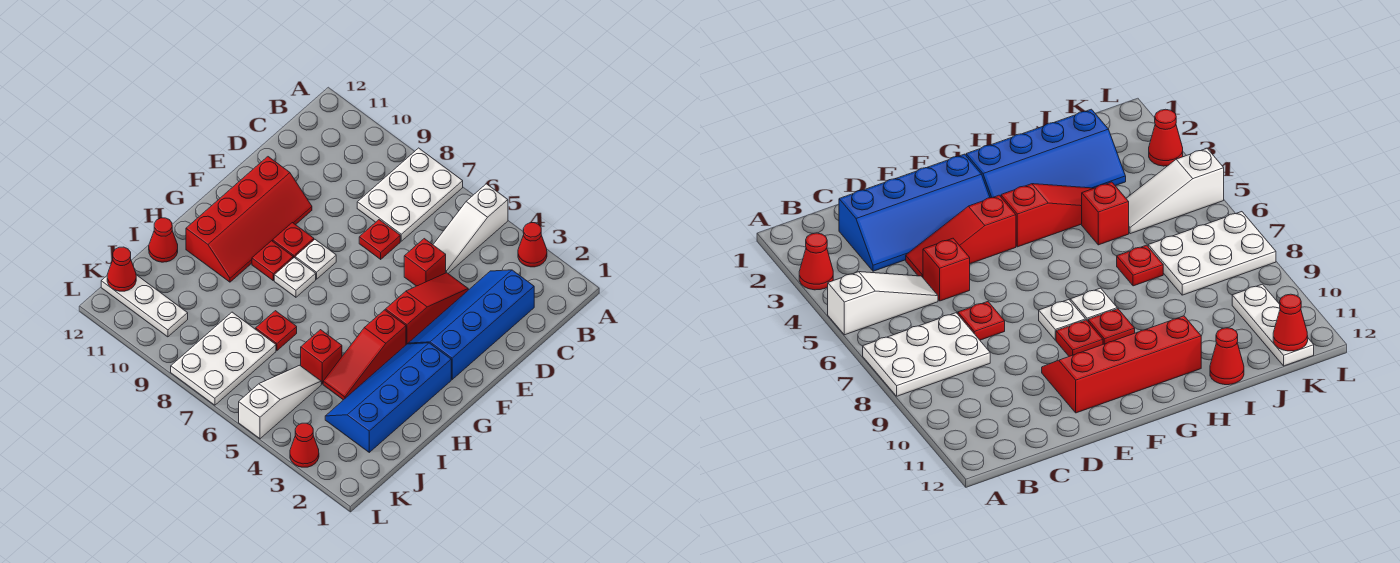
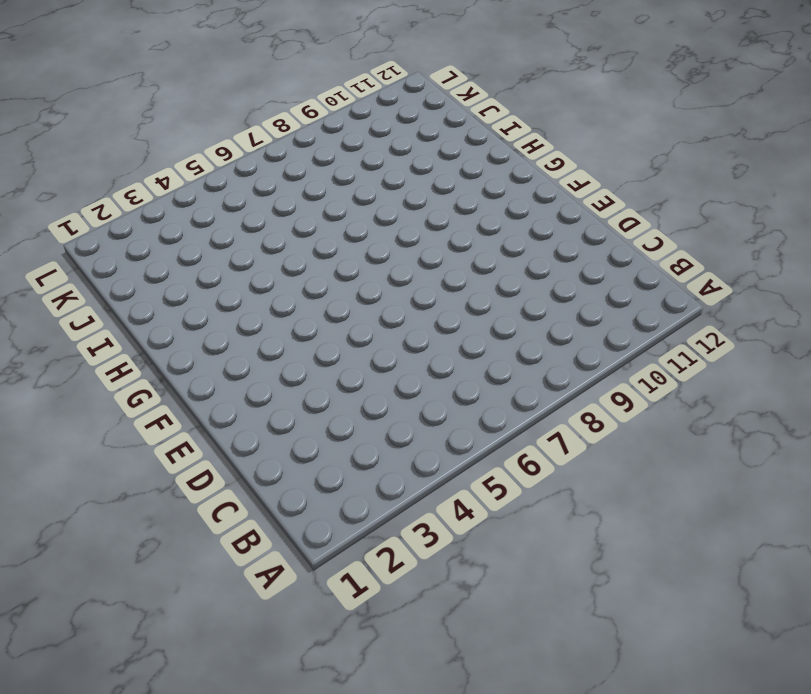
none -> red cone A3 level 1
none -> white slope A5:C5 level 1 top A
none -> white plate A7:C8 level 1

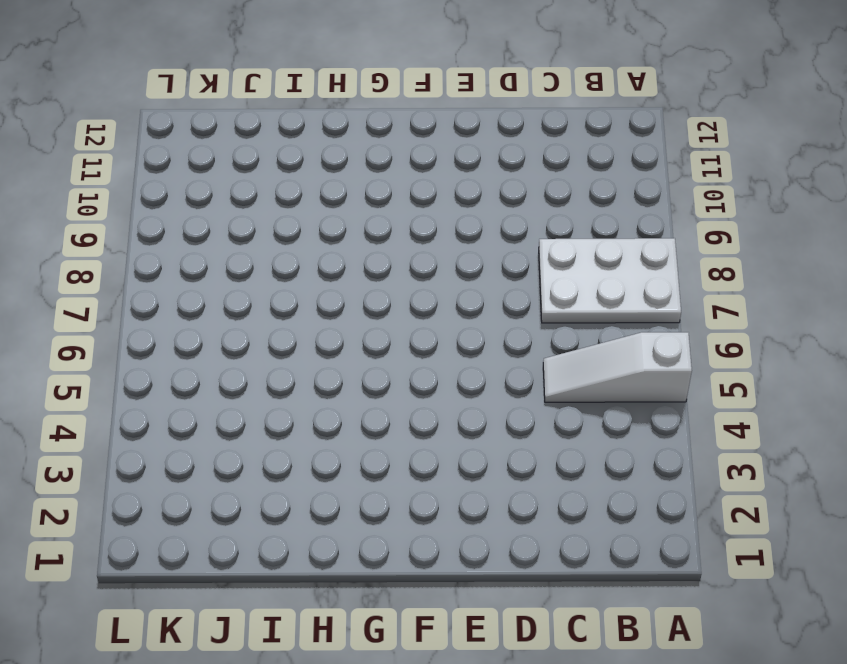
none -> red cone A3 level 1
none -> blue slope C2:F3 level 1 top 2
none -> red slope D4:F4 level 1 top F

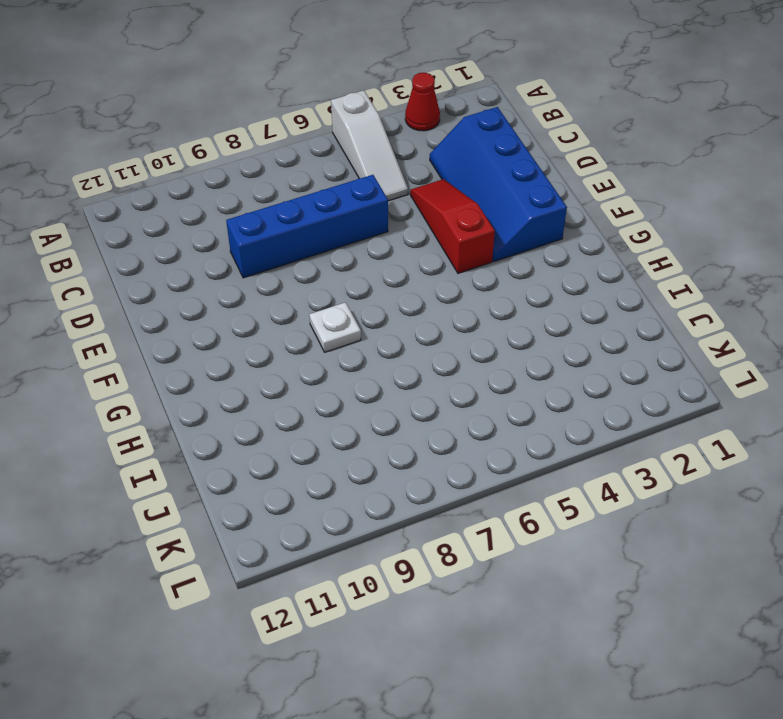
blue brick D6:D9 level 1 -> red plate D7 level 1
none -> white plate A7:C8 level 1
none -> red brick D5 level 1
none -> red slope E10:H11 level 1 top 11

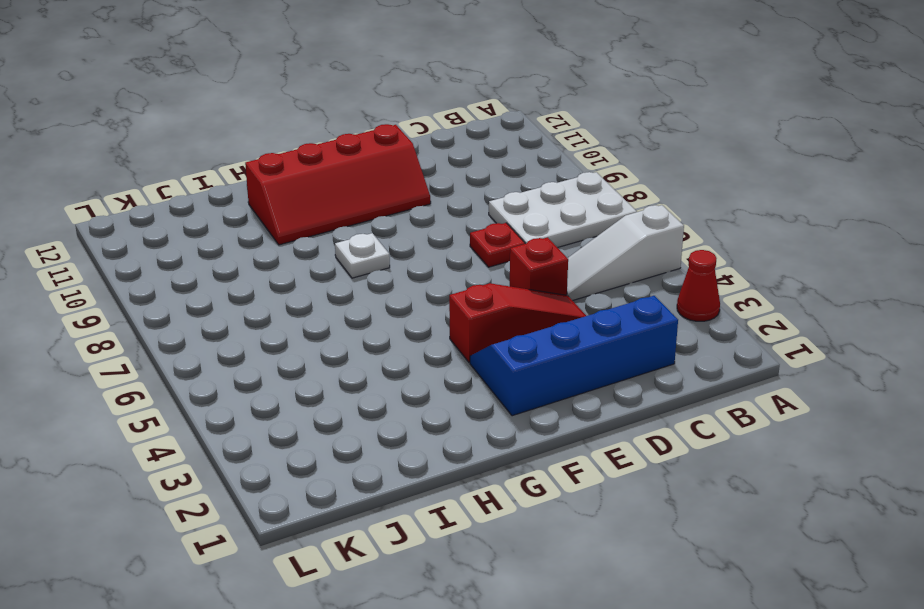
none -> white plate F8 level 1
none -> red plate F9 level 1
none -> blue slope G2:J3 level 1 top 2

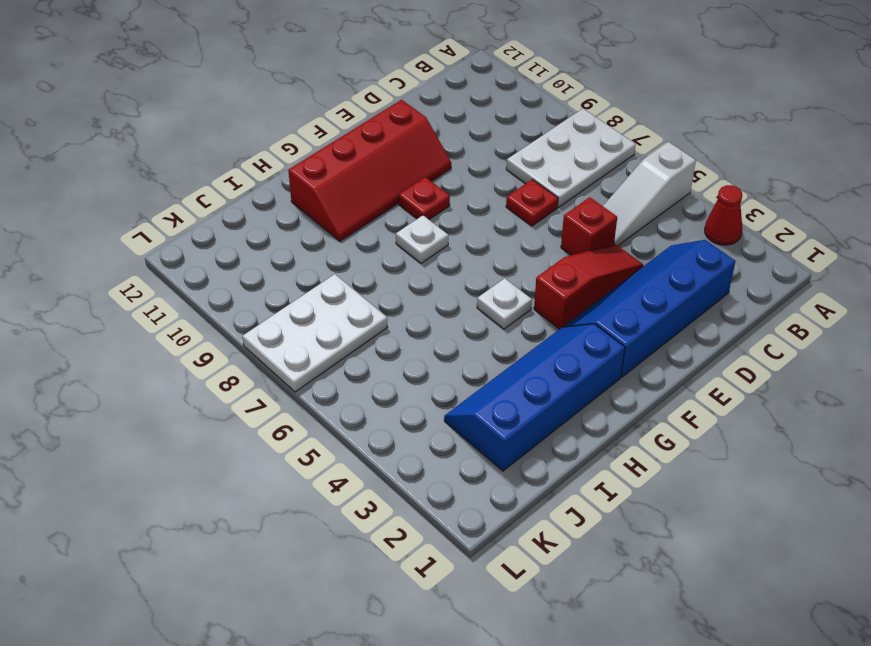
white plate G5 level 1 -> white plate F8 level 1
none -> red slope G4:I4 level 1 top G
none -> red plate G9 level 1
none -> red brick I5 level 1

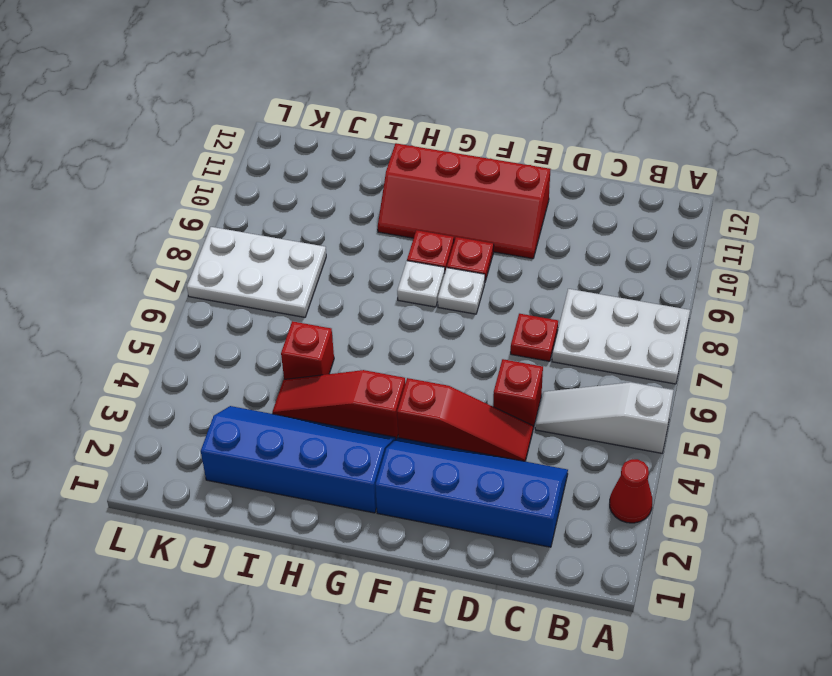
none -> red plate I7 level 1
none -> red cone I12 level 1
none -> white slope J5:L5 level 1 top L

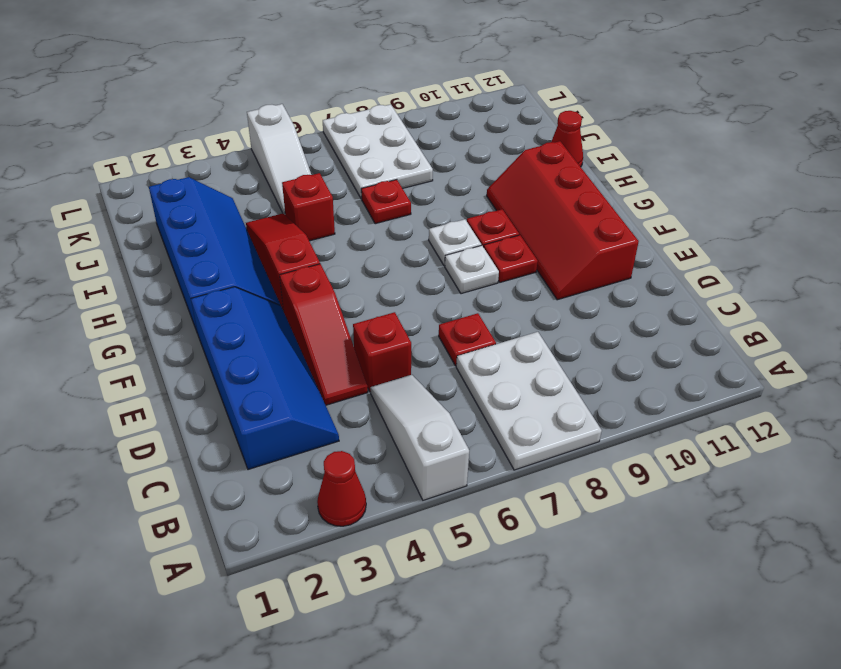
none -> white plate K10:K12 level 1
none -> red cone L3 level 1
none -> red cone K12 level 2

